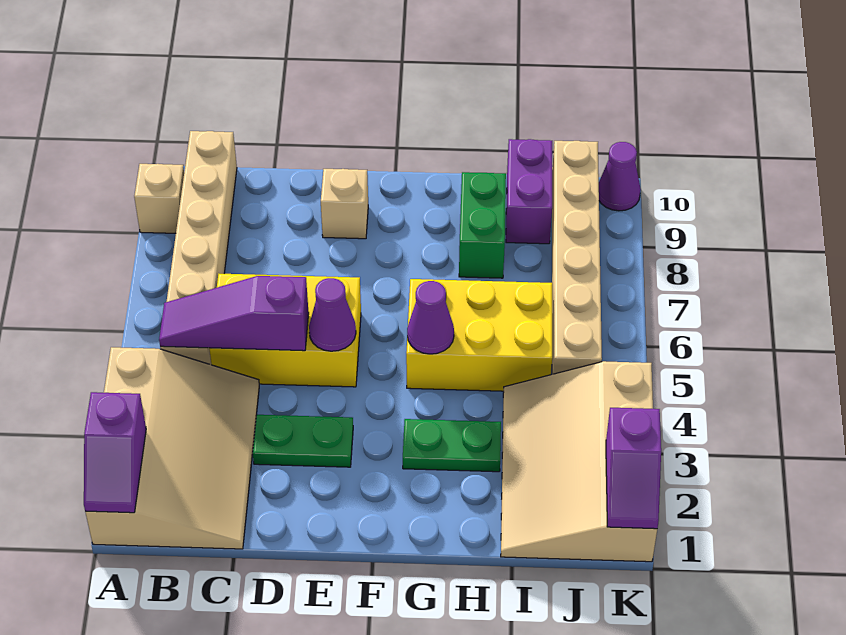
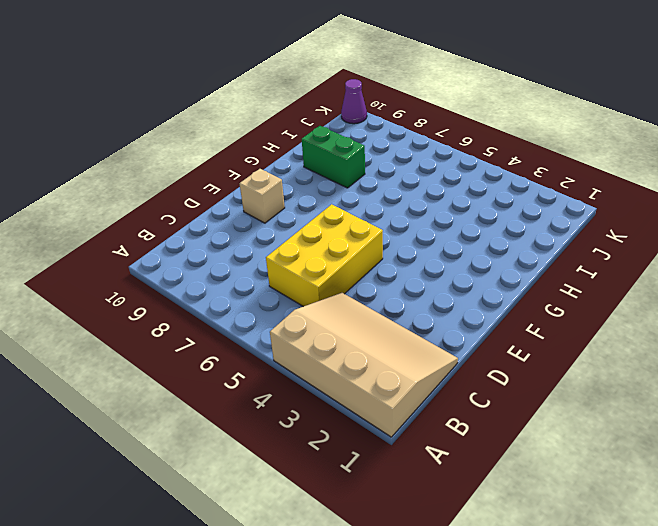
none -> tan brick A9 level 1
none -> tan brick B5:B10 level 1
none -> green plate D3:E3 level 1

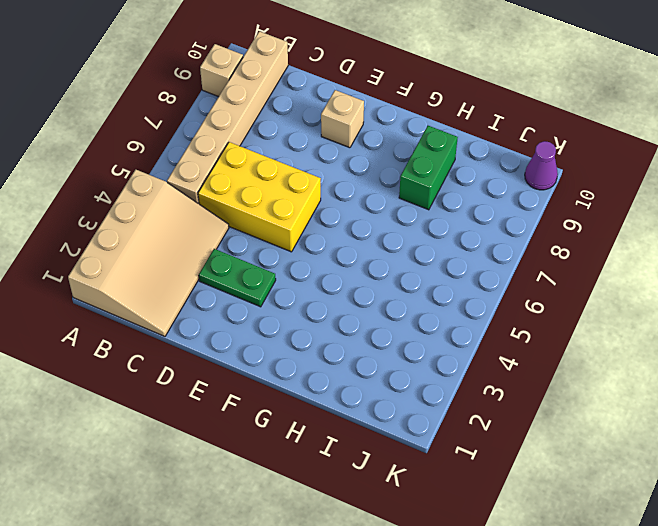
none -> green plate G3:H3 level 1
none -> yellow brick G5:I6 level 1
none -> tan slope I1:K4 level 1 top K

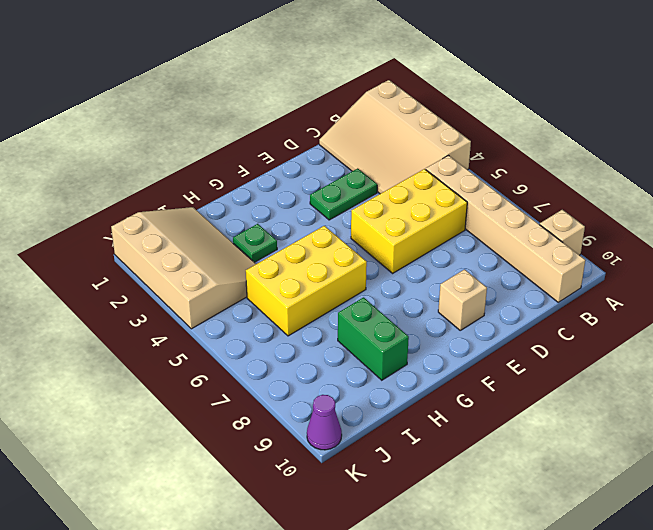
green plate H3 level 1 -> green plate G3:H3 level 1
none -> purple brick I9:I10 level 1
none -> tan brick J5:J10 level 1
none -> purple slope A1:A2 level 2 top 2

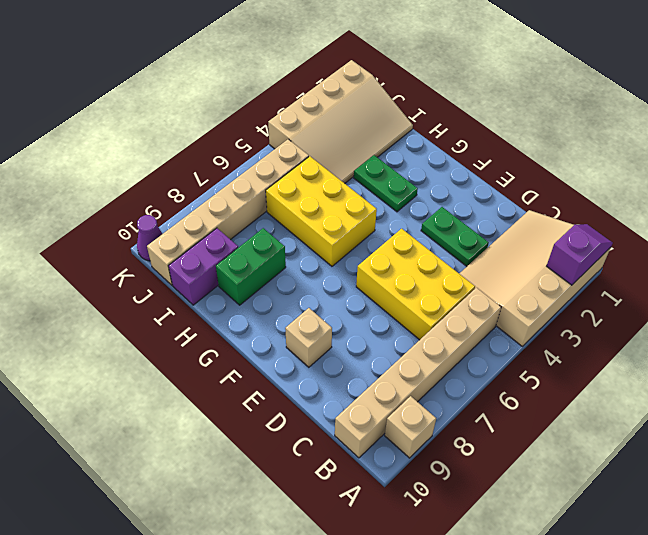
none -> purple slope B5:D5 level 2 top D
none -> purple cone E5 level 2
none -> purple cone G5 level 2

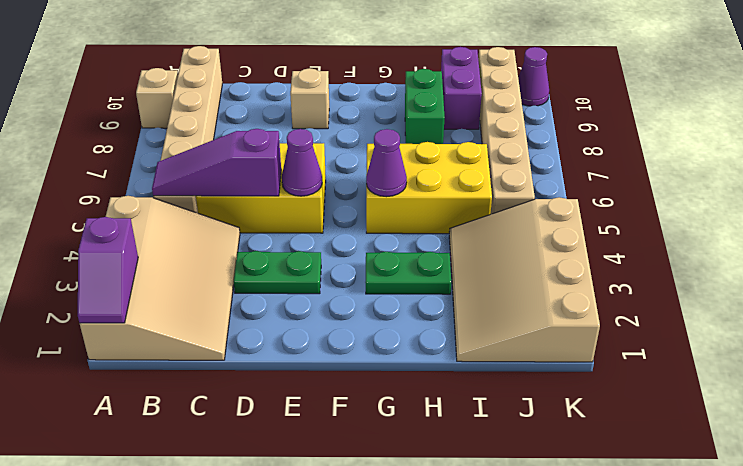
none -> purple slope K1:K2 level 2 top 2

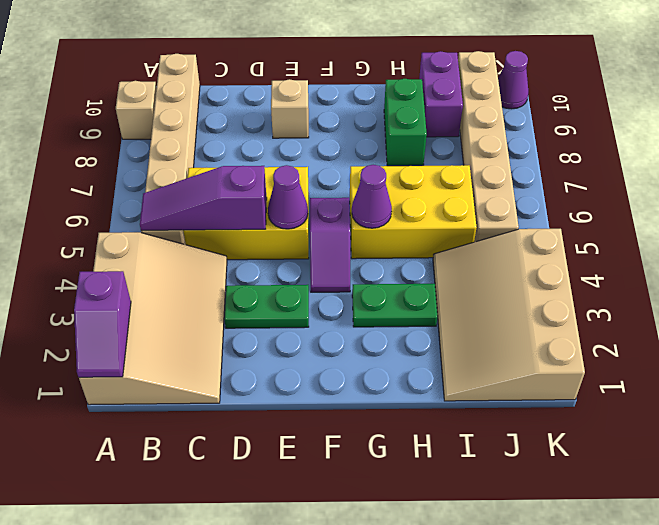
purple slope F4:F5 level 1 top 5 -> purple slope K1:K2 level 2 top 2

